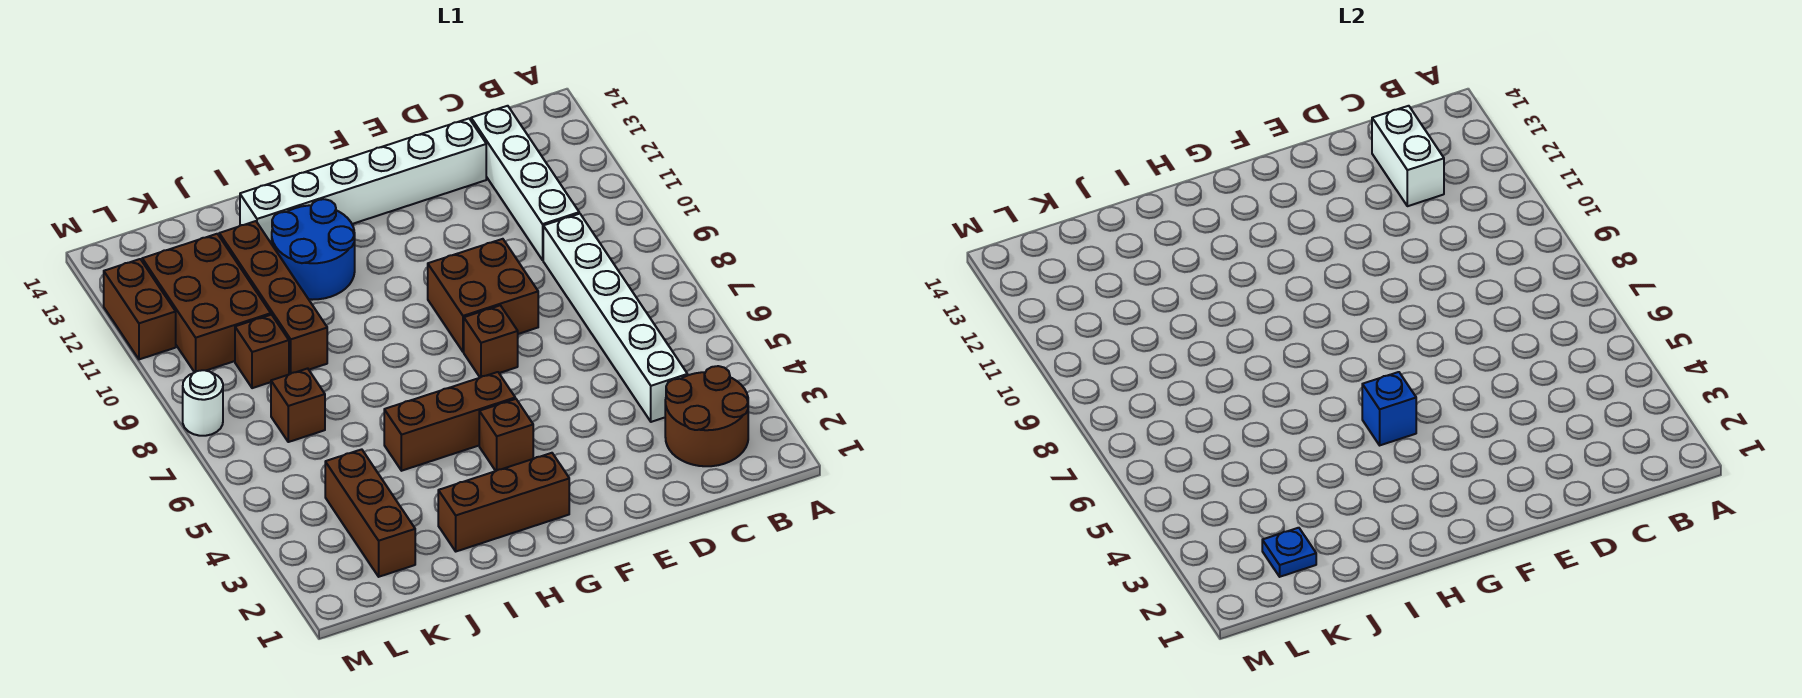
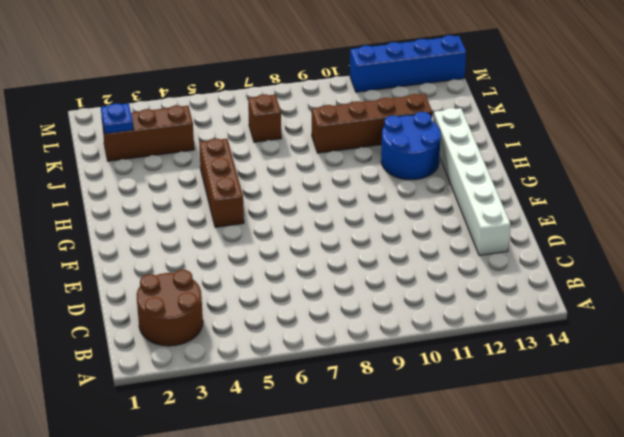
blue brick M11:M14 level 1 -> brown brick M11:M12 level 1
none -> white brick C4:C9 level 1
none -> white brick C10:C13 level 1
none -> brown brick E8:F9 level 1

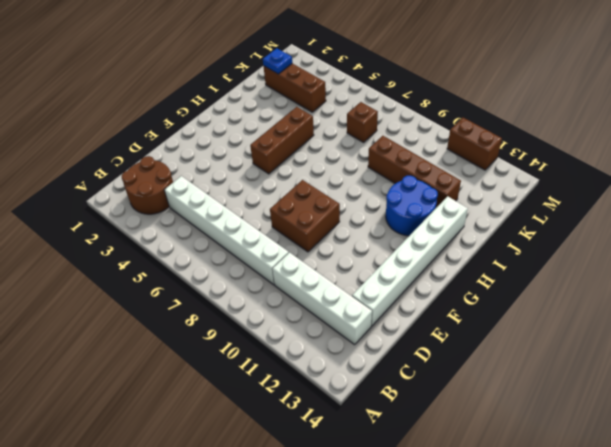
none -> brown brick F7 level 1
none -> brown brick G2:I2 level 1
none -> brown brick G4 level 1

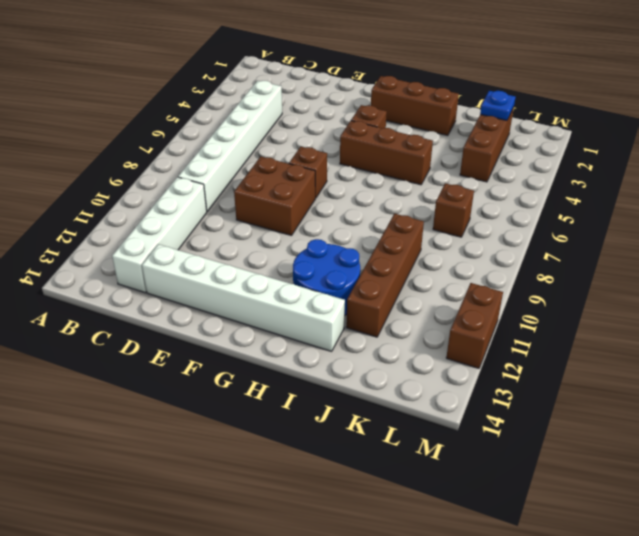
none -> brown round brick B2:C3 level 1
none -> brown brick K9 level 1
none -> brown brick K10:L12 level 1

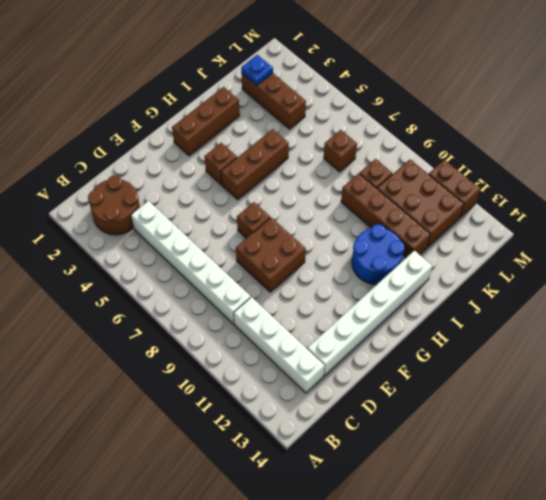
none -> white round brick M8 level 1
none -> white brick C12:C13 level 2
none -> blue brick G5 level 2

